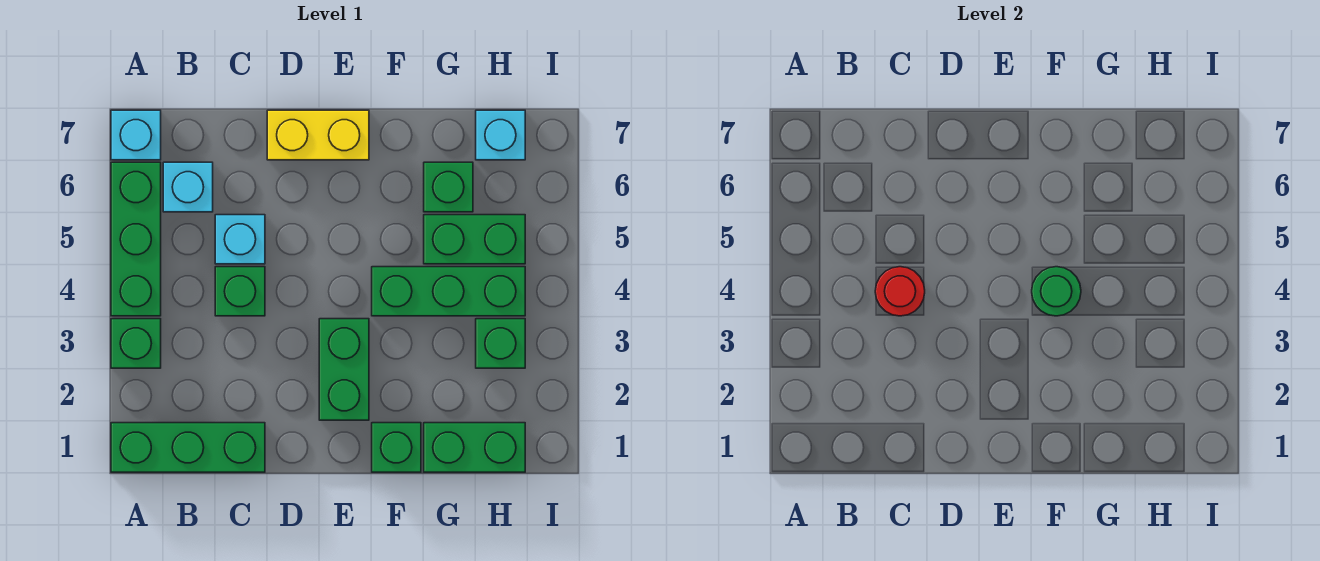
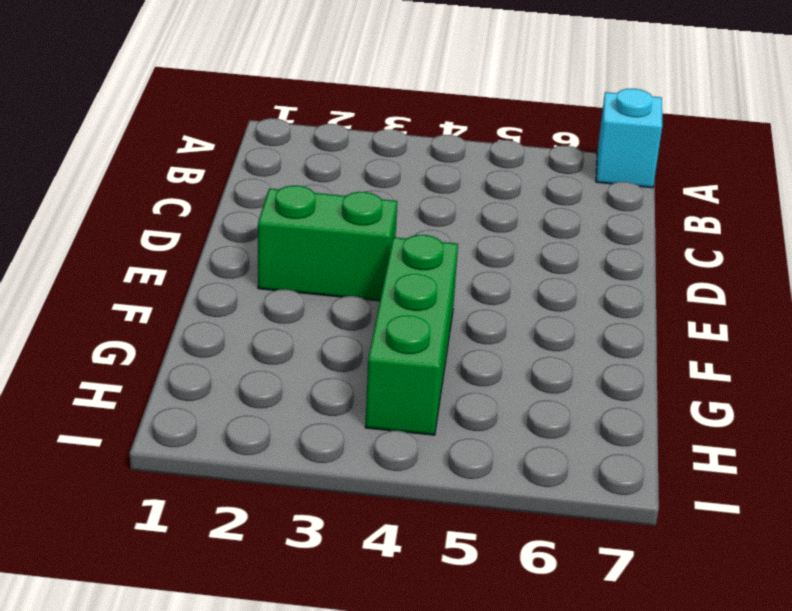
none -> green brick A1:C1 level 1
none -> green brick A3 level 1
none -> green brick A4:A6 level 1

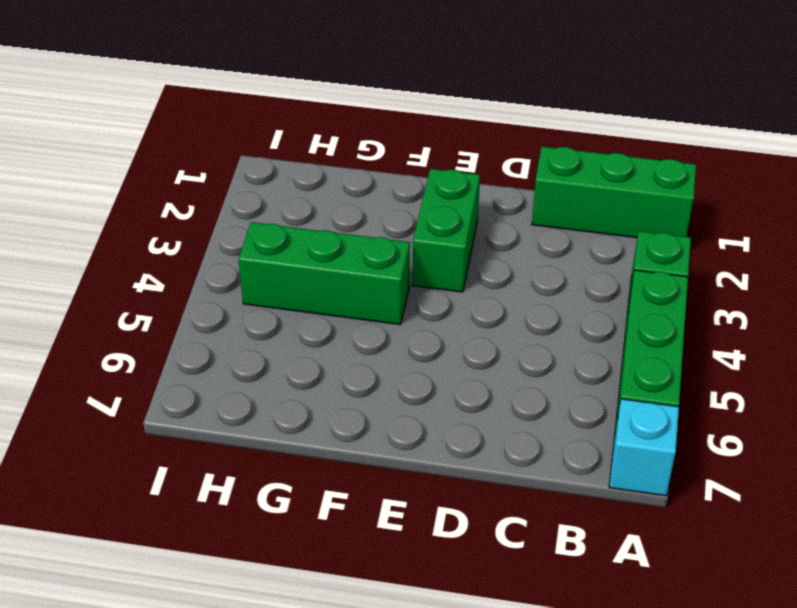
none -> cyan brick B6 level 1
none -> green brick C4 level 1
none -> cyan brick C5 level 1

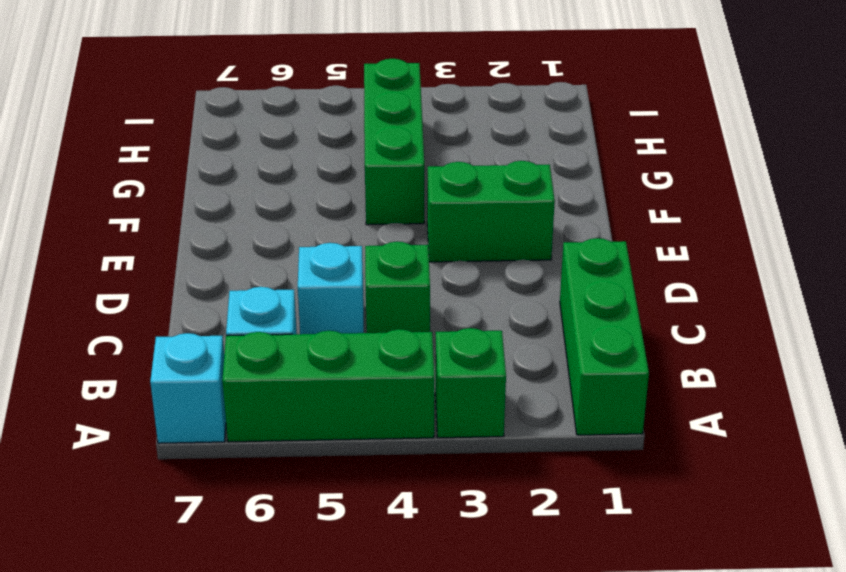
none -> yellow brick D7:E7 level 1
none -> green brick F1 level 1
none -> green brick G1:H1 level 1

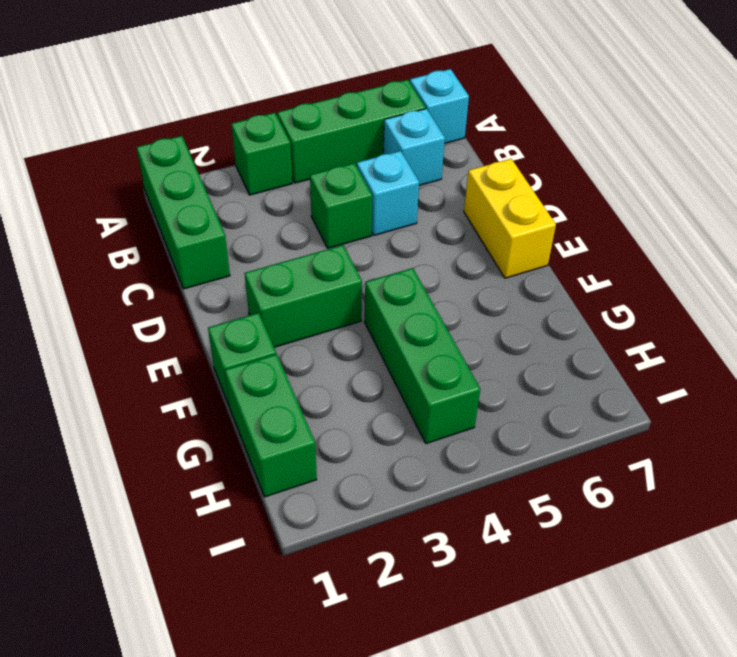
none -> green brick G5:H5 level 1
none -> green brick G6 level 1
none -> green brick H3 level 1

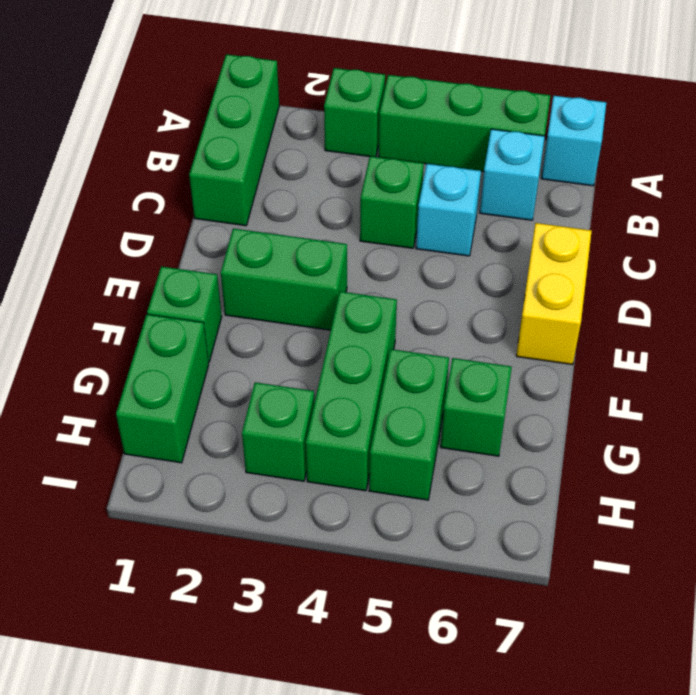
none -> cyan brick H7 level 1
none -> red round brick C4 level 2
none -> green round brick F4 level 2

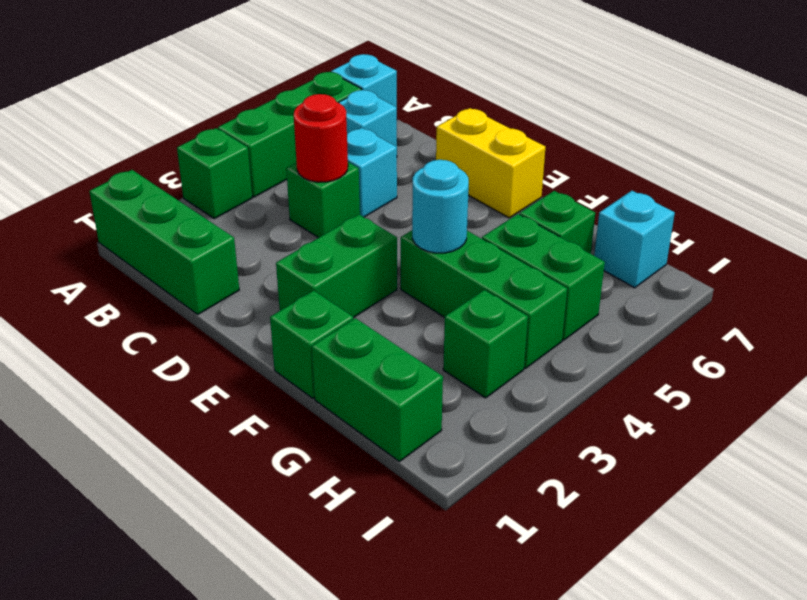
cyan round brick F4 level 2 -> green round brick F4 level 2

